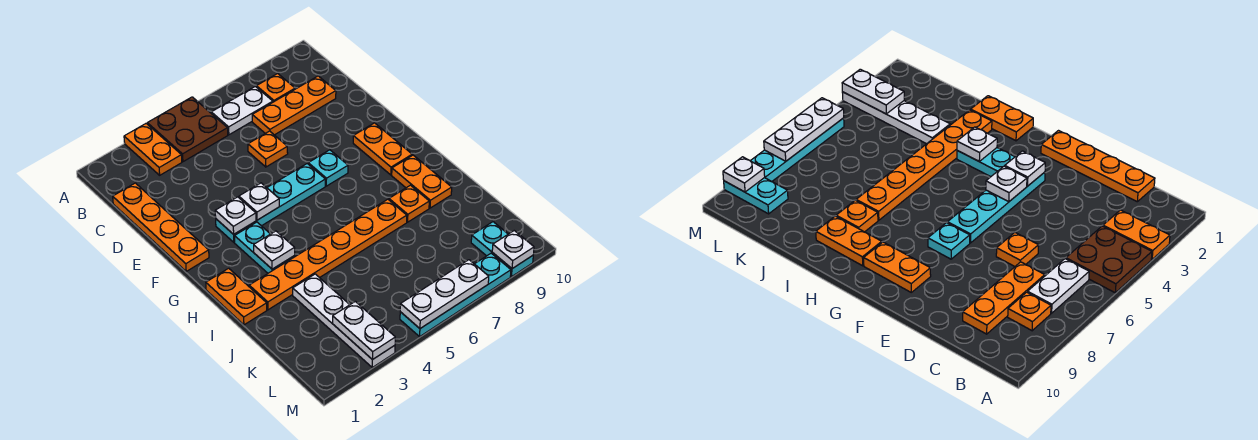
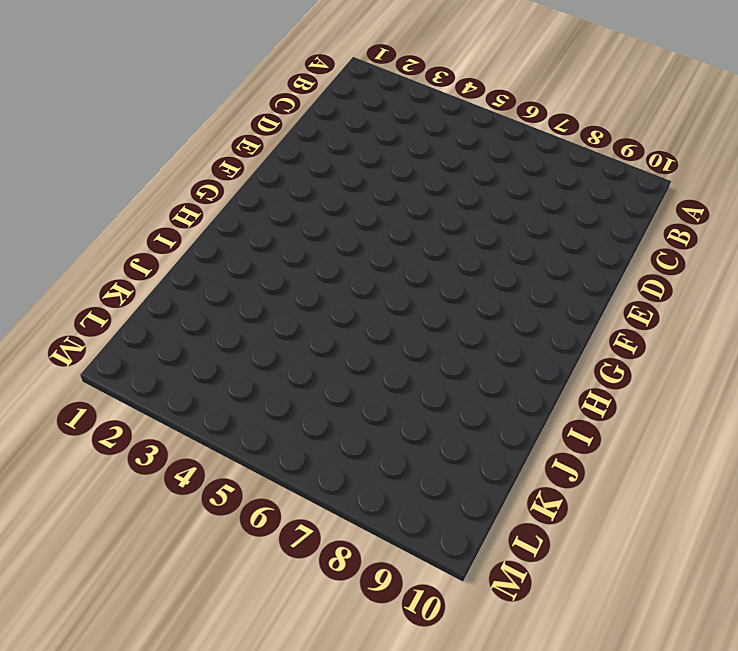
none -> orange plate A3:B3 level 1
none -> brown plate A4:B5 level 1
none -> white plate B6:B7 level 1

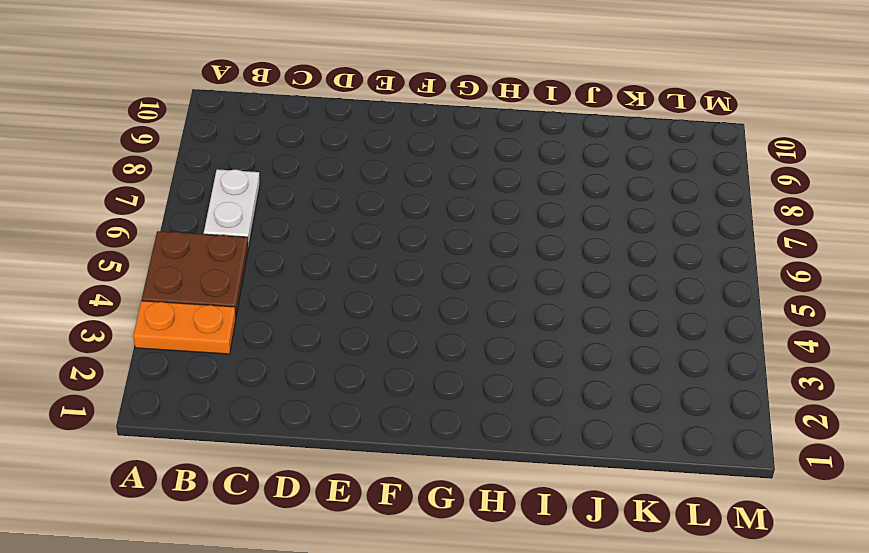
none -> orange plate B8 level 1
none -> orange plate C1:F1 level 1
none -> orange plate C7:C9 level 1

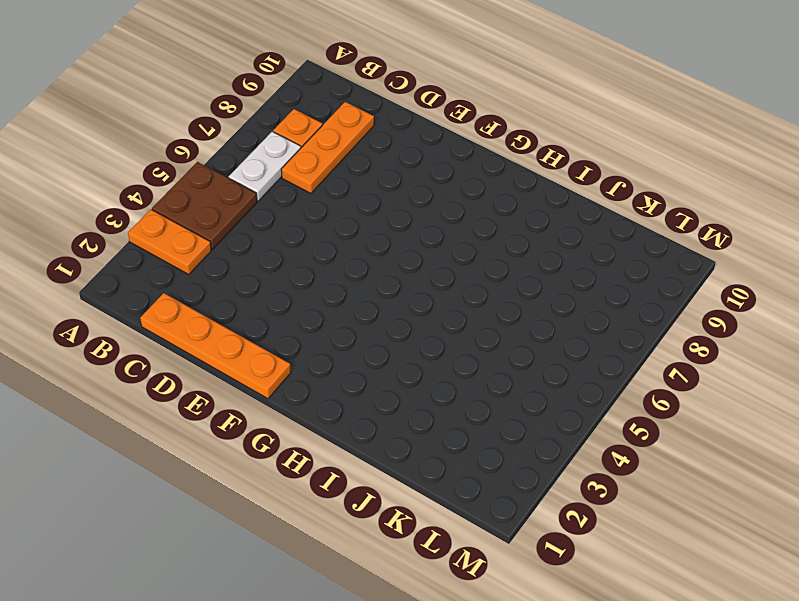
none -> orange plate D6 level 1
none -> cyan plate F3:F6 level 1
none -> cyan plate F7 level 1

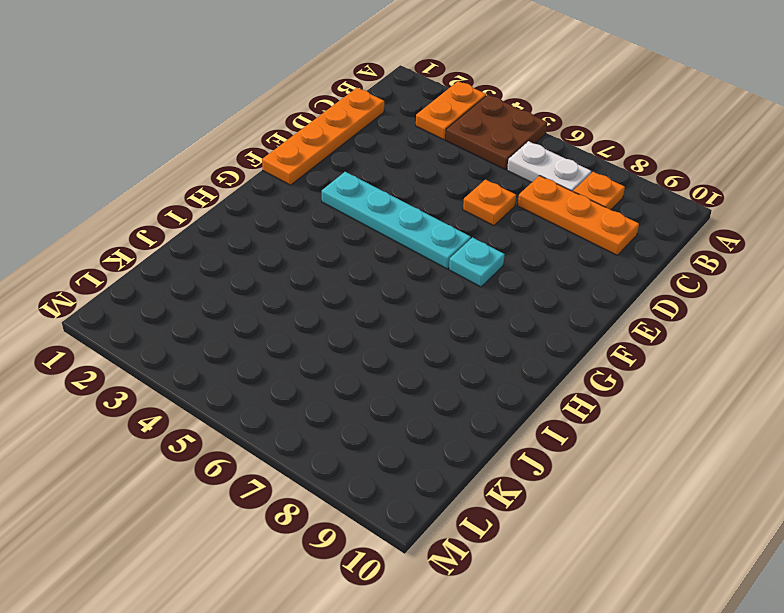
none -> orange plate F9:G9 level 1
none -> cyan plate G3:H3 level 1
none -> orange plate H1:I1 level 1

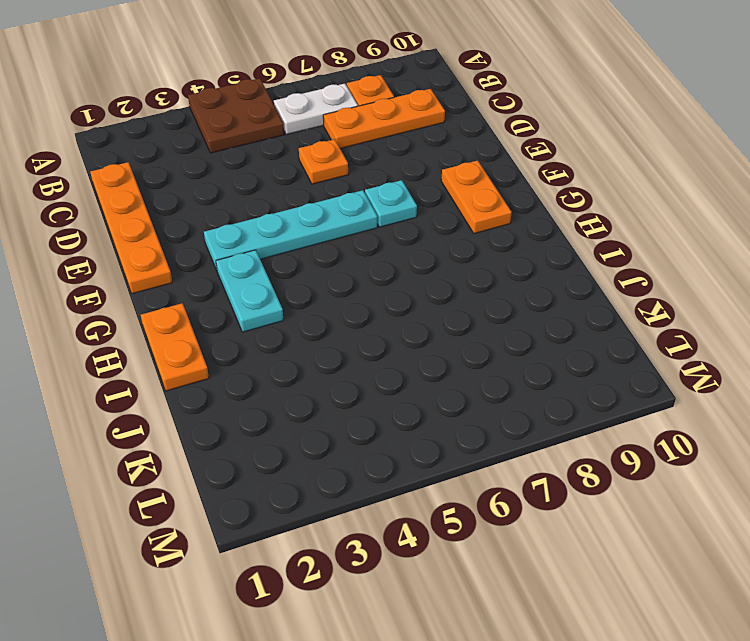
none -> orange plate A3:B3 level 1
none -> orange plate H9:I9 level 1
none -> orange plate I2:I7 level 1

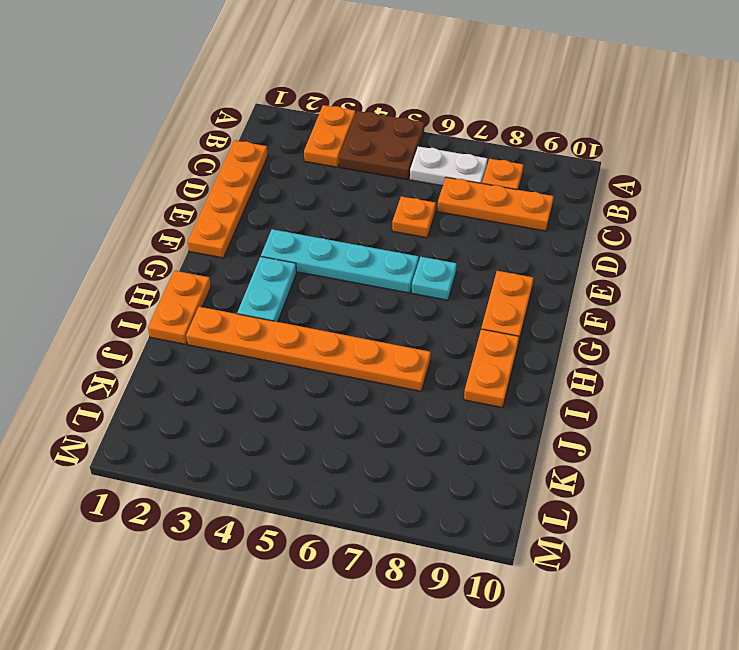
none -> orange plate I8 level 1
none -> white plate J3:M3 level 1
none -> cyan plate L9:M9 level 1

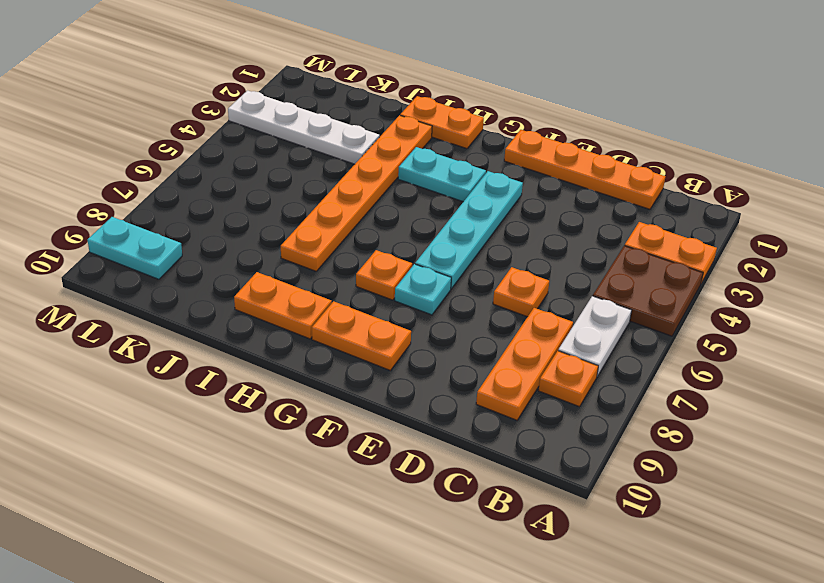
orange plate G7 level 1 -> orange plate I8 level 1
none -> cyan plate M5:M8 level 1
none -> white plate F3 level 2
none -> white plate F4 level 2

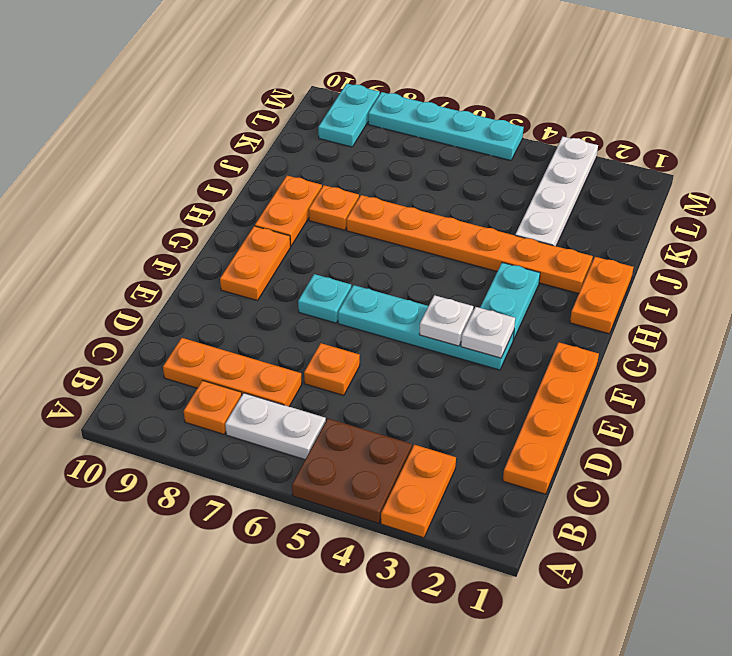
none -> white plate H3 level 2
none -> white plate L3:M3 level 2
none -> white plate M5:M7 level 2

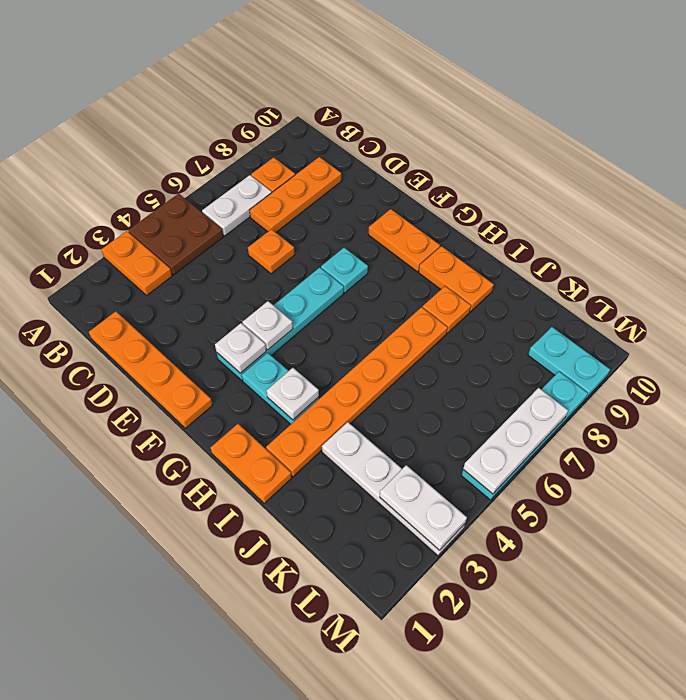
none -> white plate M9 level 2

